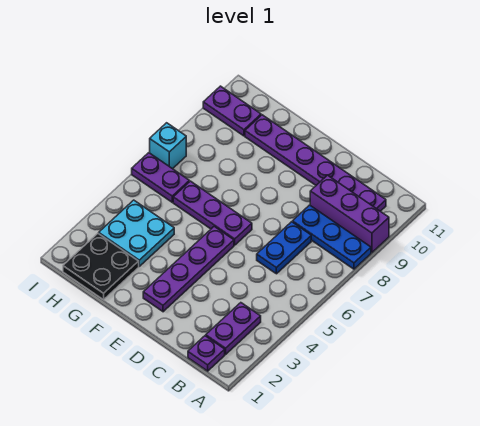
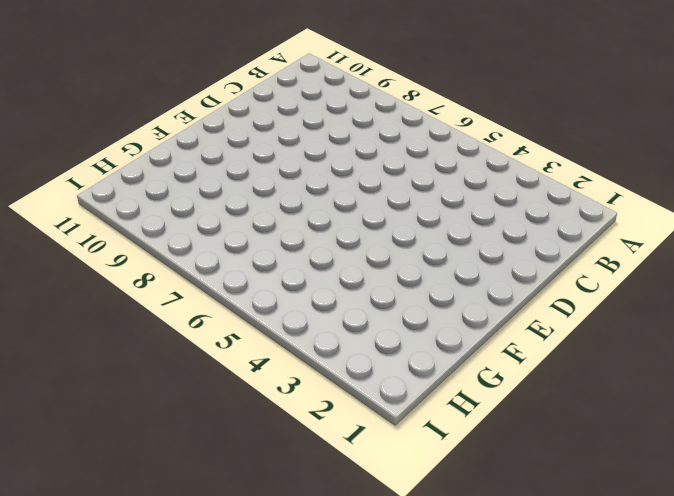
none -> blue plate A8:C8 level 1
none -> purple brick A9:C9 level 1
none -> purple plate B1 level 1

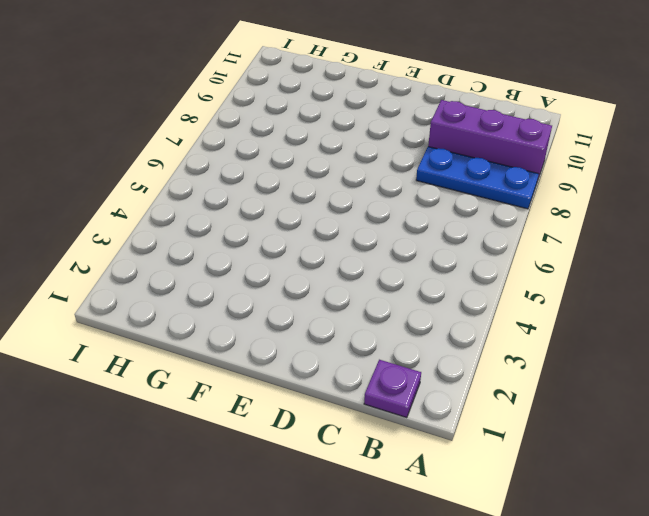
none -> purple plate B2:B3 level 1
none -> purple plate B10:G10 level 1
none -> blue plate C6:C7 level 1

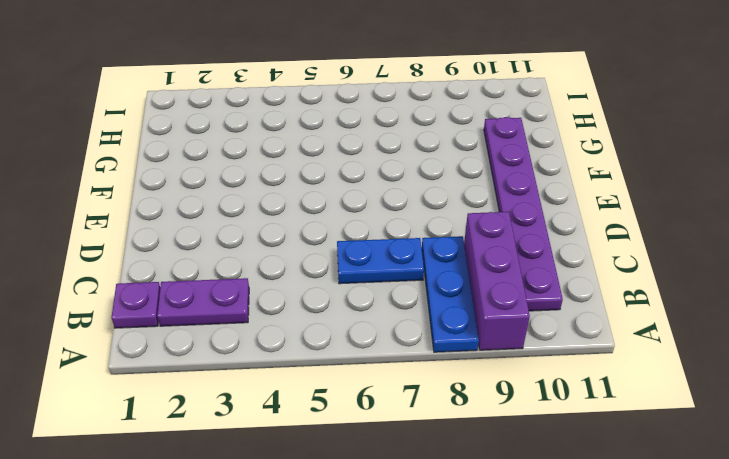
none -> purple plate E2:E5 level 1
none -> purple plate E6:G6 level 1
none -> black plate G1:H2 level 1

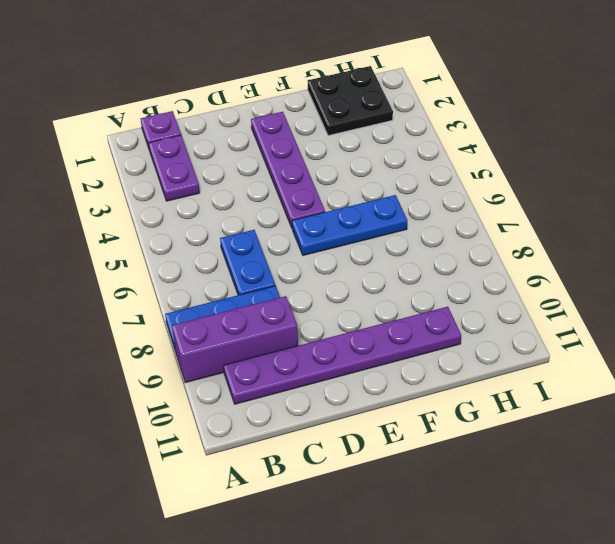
blue plate E6:G6 level 1 -> purple plate E6:G6 level 1
none -> cyan plate G3:H4 level 1
none -> purple plate H6:I6 level 1
none -> purple plate H10:I10 level 1

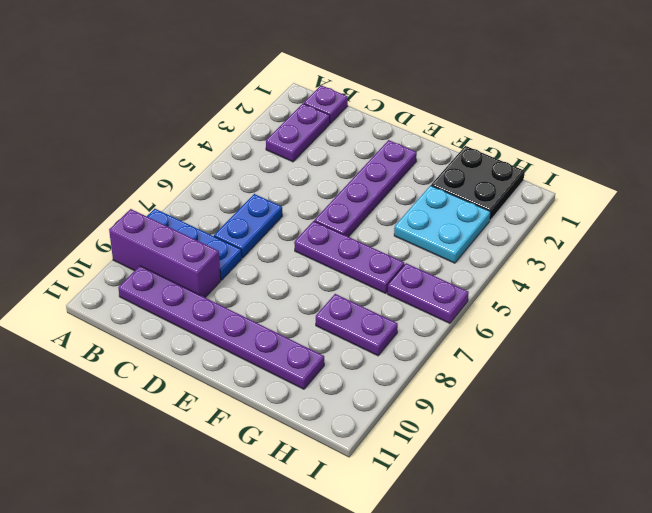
purple plate G8:H8 level 1 -> purple plate H10:I10 level 1
none -> cyan brick I7 level 1

